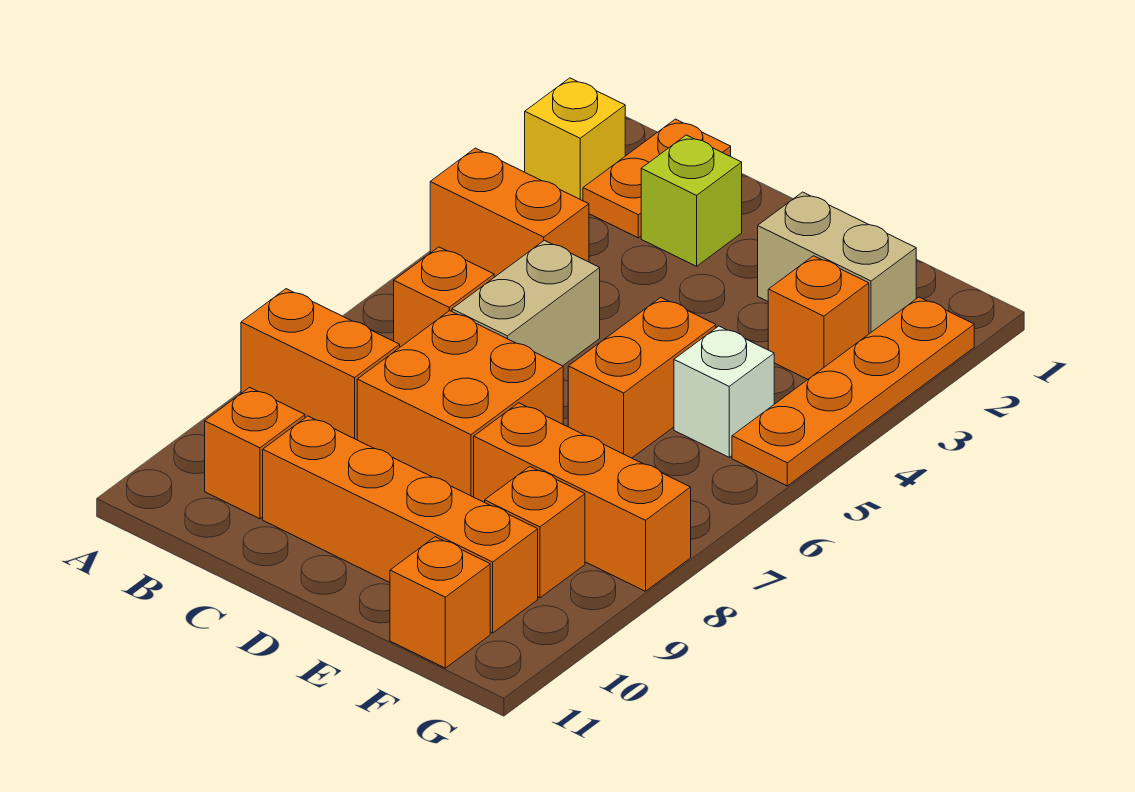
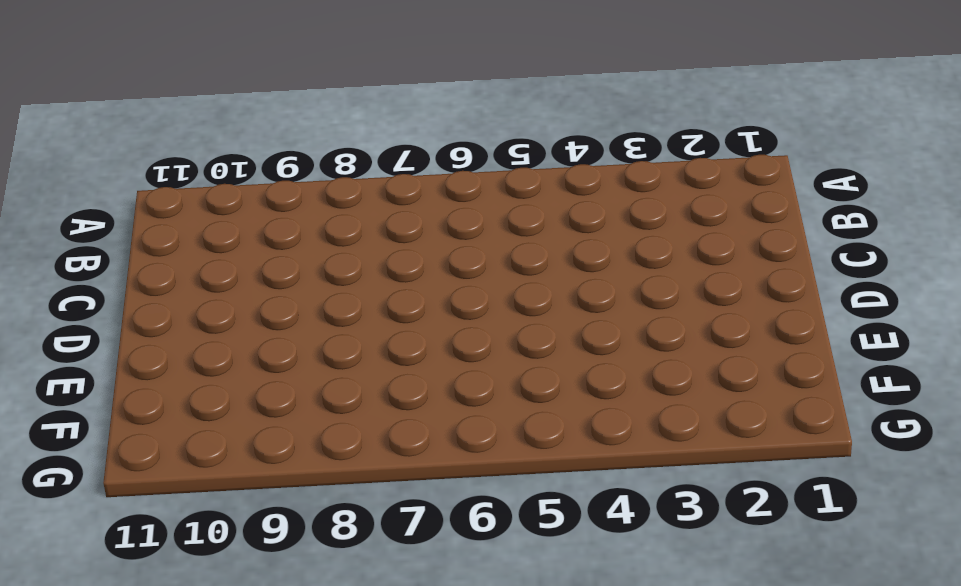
none -> yellow brick A2 level 1
none -> orange brick A4:B4 level 1
none -> orange brick A8:B8 level 1

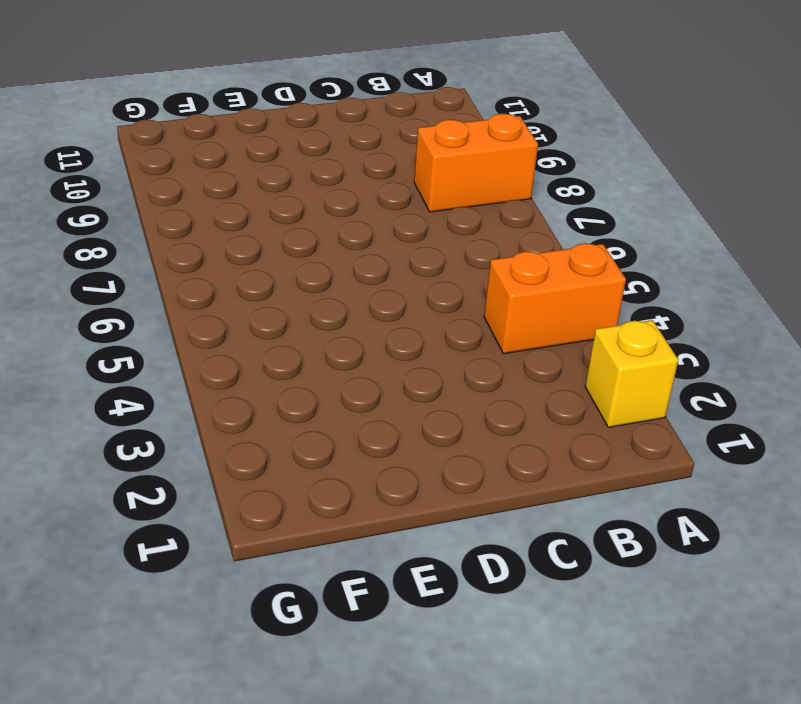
none -> orange plate B1:B2 level 1
none -> orange brick B6 level 1
none -> orange brick B10 level 1

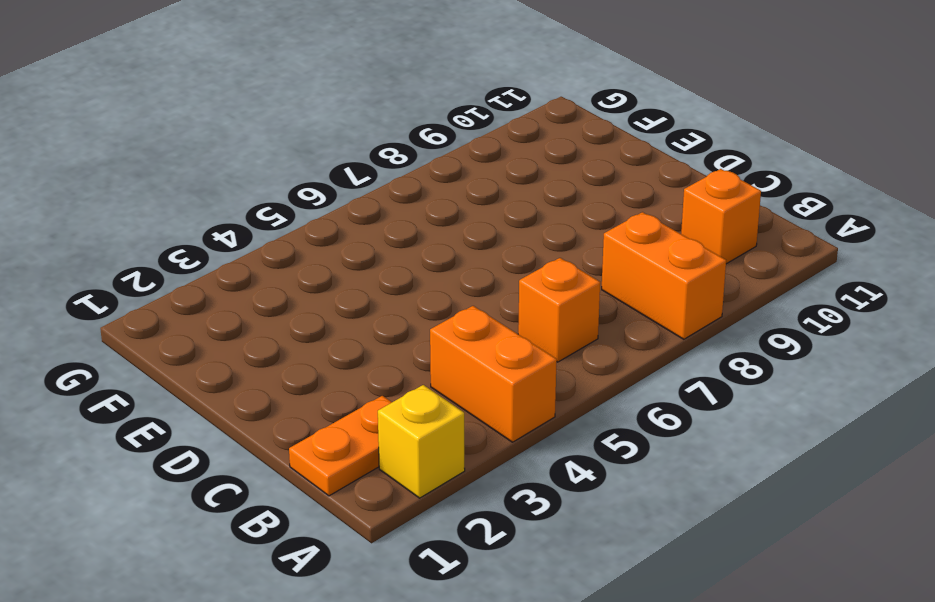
none -> lime brick C2 level 1
none -> tan brick C5:C6 level 1
none -> orange brick C7:D8 level 1

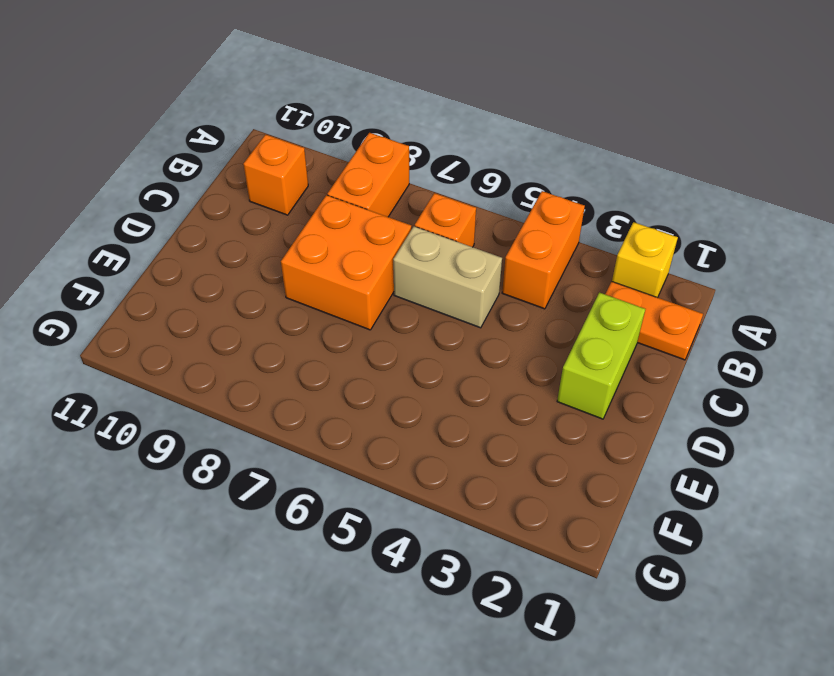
lime brick C2:D2 level 1 -> lime brick C2 level 1
none -> orange brick C10:F10 level 1
none -> tan brick E2:F2 level 1
none -> orange brick E5:E6 level 1

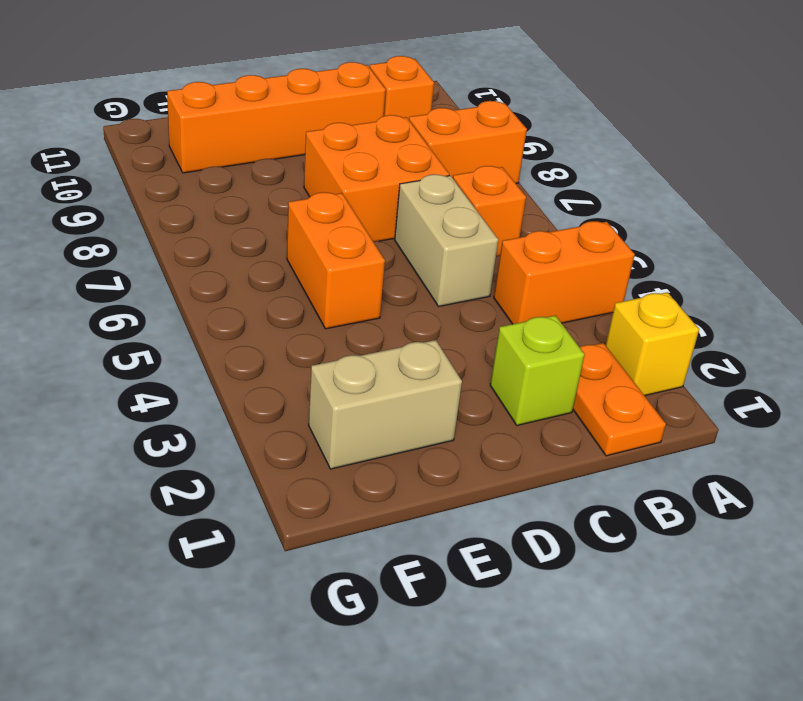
none -> orange brick E8:G8 level 1
none -> orange brick F3 level 1
none -> white brick F5 level 1

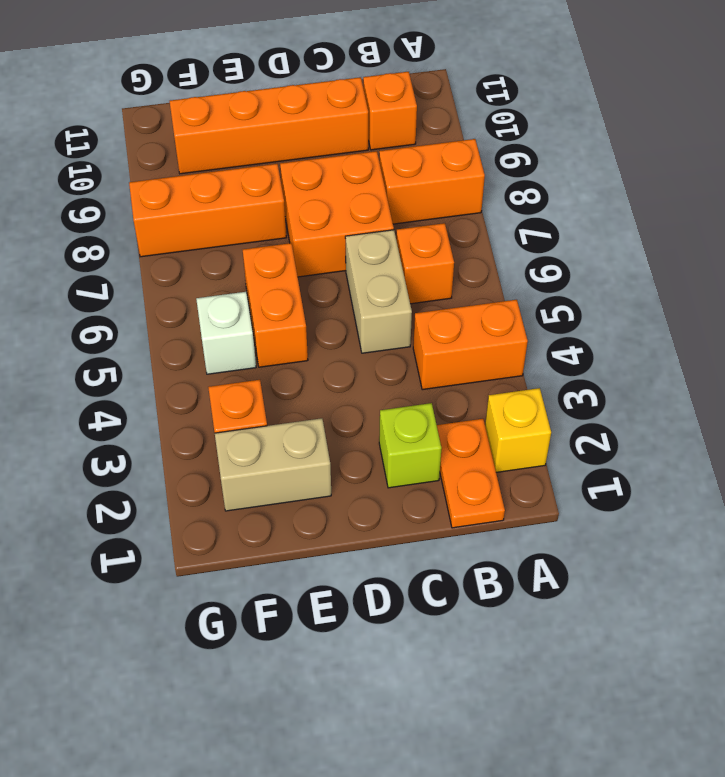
none -> orange brick F9 level 1
none -> orange brick F11 level 1
none -> orange plate G2:G5 level 1

